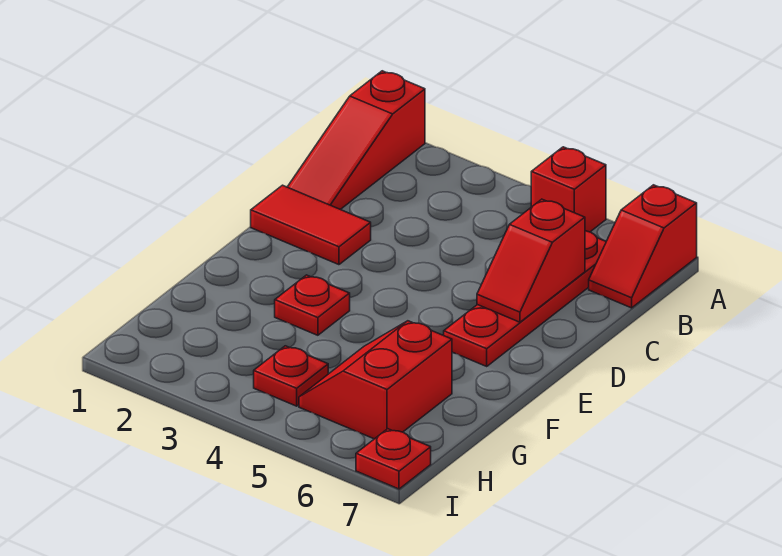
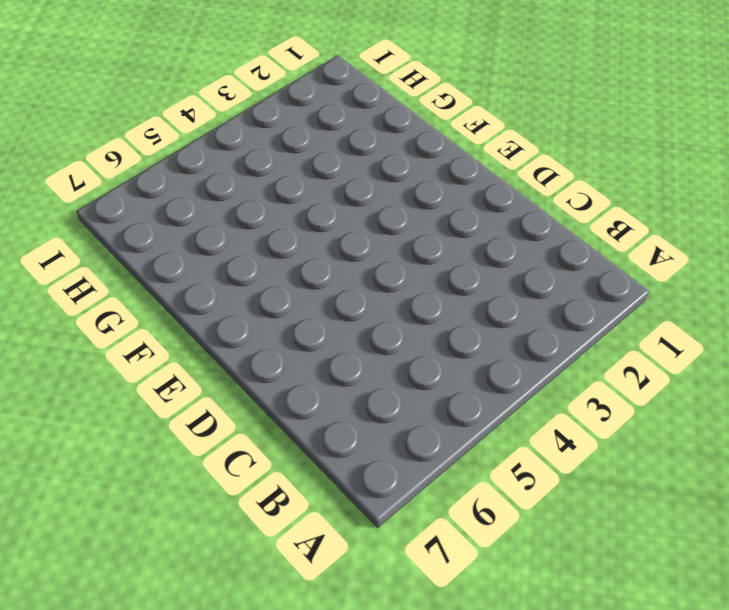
none -> red slope A1:C1 level 1 top A
none -> red brick A5 level 1

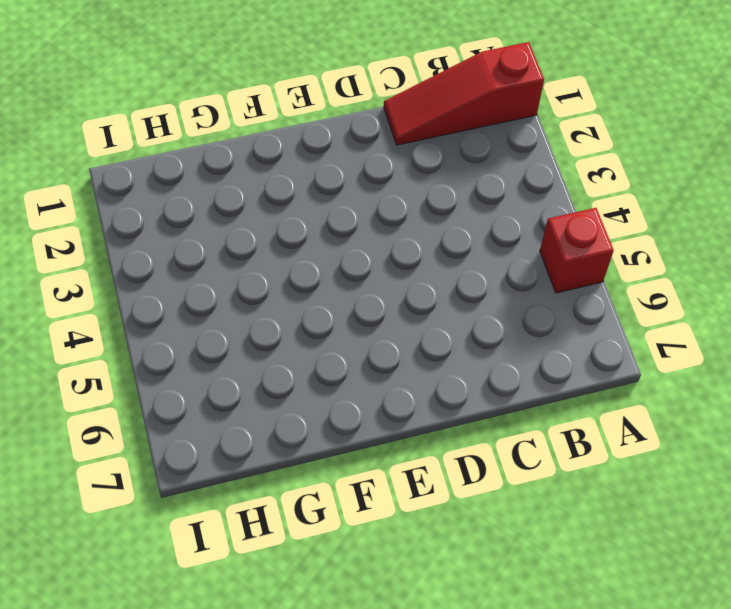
none -> red slope A7:B7 level 1 top A
none -> red plate B6:E6 level 1

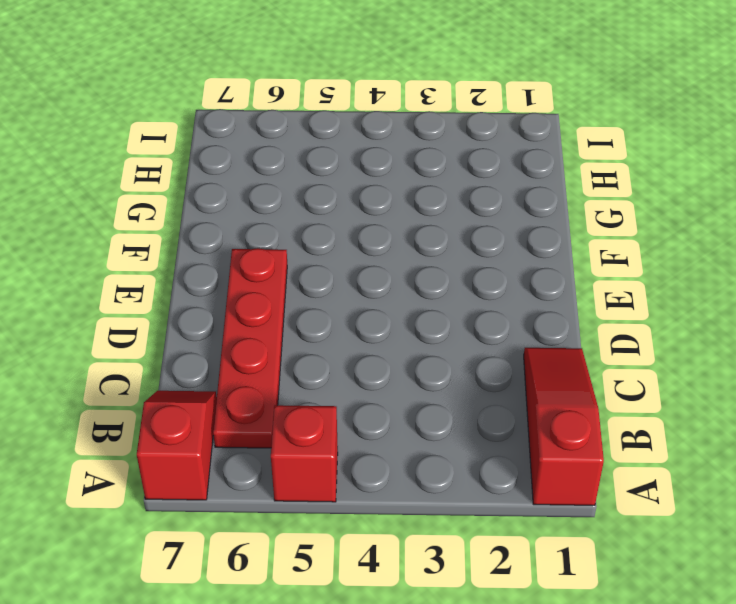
none -> red tile D1:D2 level 1
none -> red plate F3 level 1

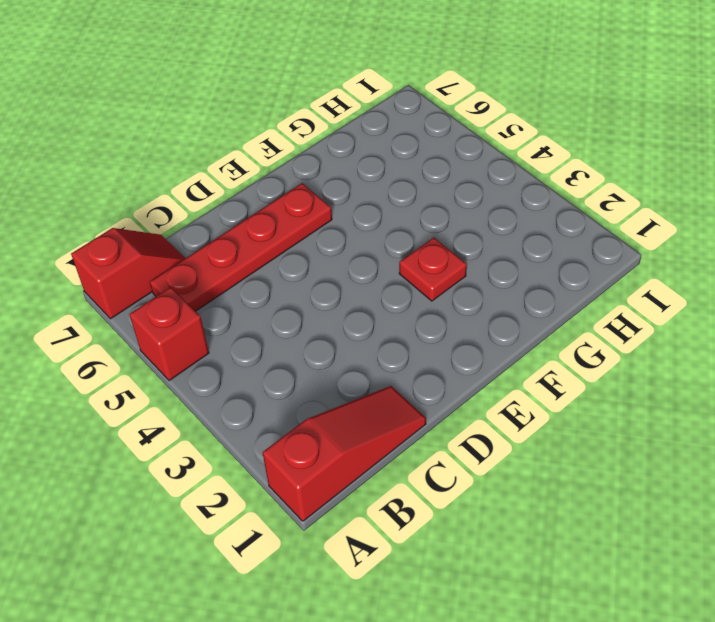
none -> red tile D1:D2 level 1
none -> red slope G5:H6 level 1 top 6

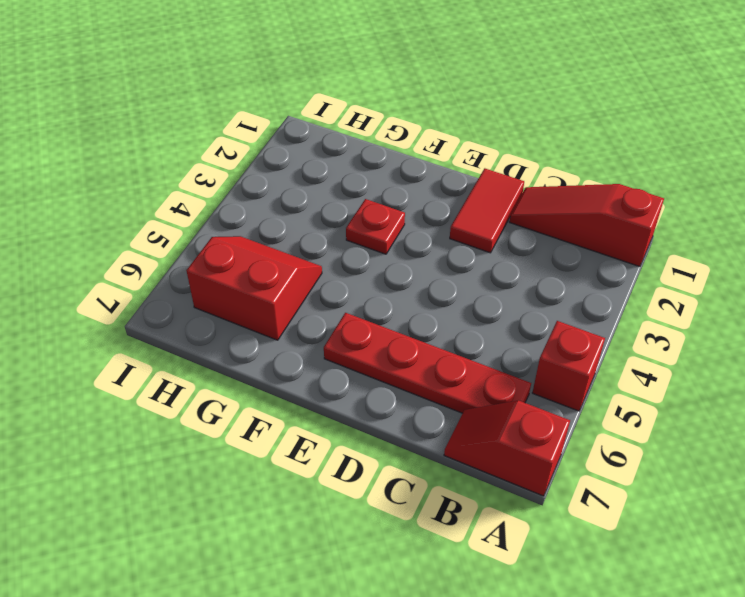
none -> red plate H4 level 1
none -> red plate I7 level 1

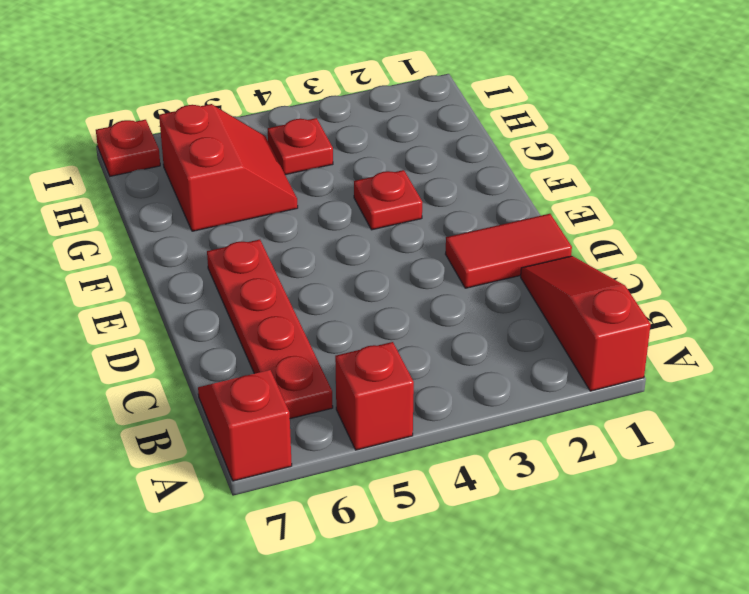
none -> red slope C6:D6 level 2 top C

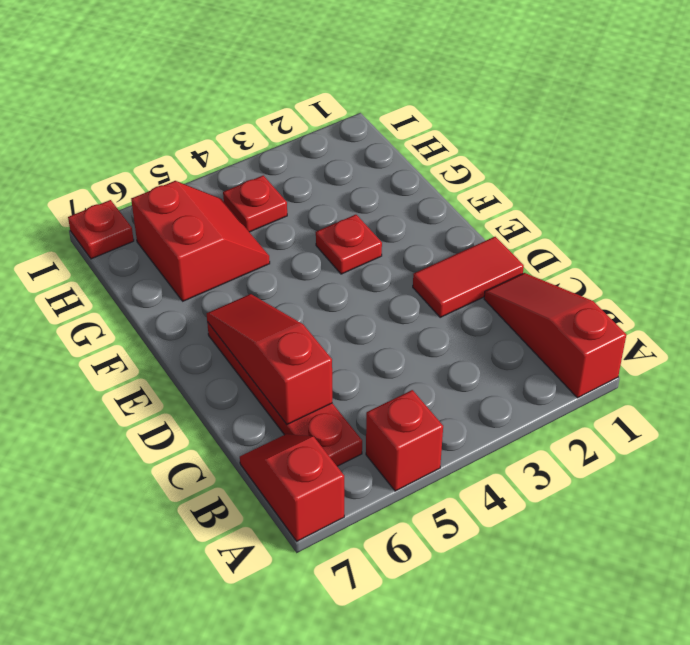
red slope C6:E6 level 2 top C -> red slope C6:D6 level 2 top C

